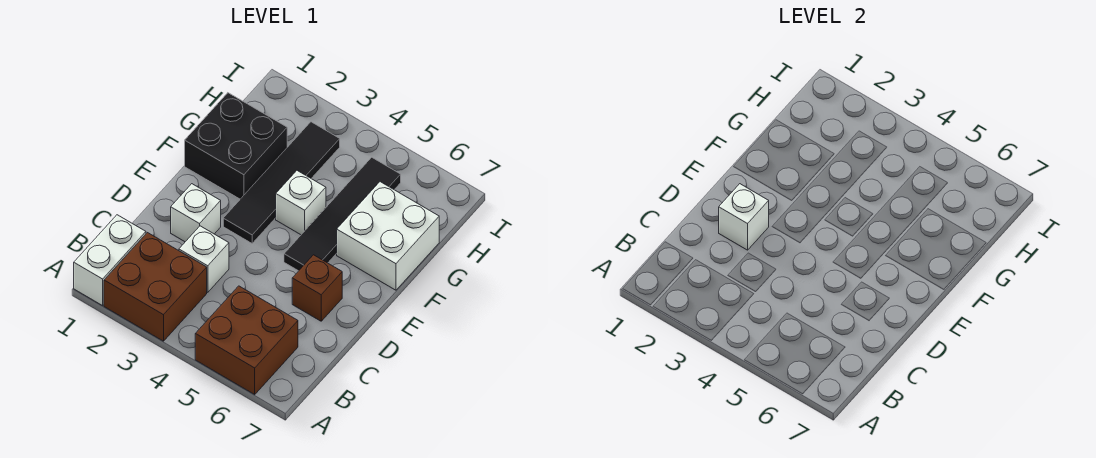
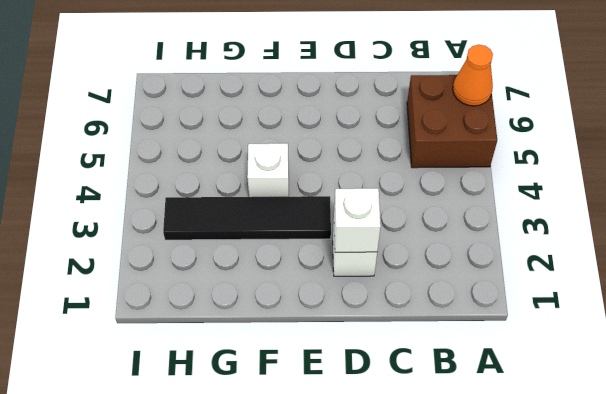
orange cone A6 level 2 -> none
none -> white brick A1:B1 level 1
none -> brown brick A2:B3 level 1
none -> white brick C3 level 1

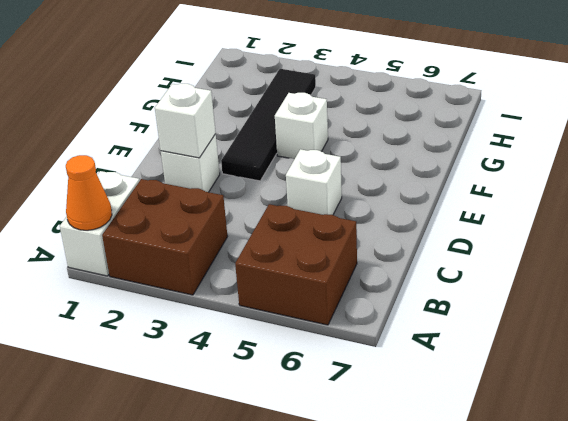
orange cone A1 level 2 -> none
white brick D5 level 1 -> white brick C3 level 1
none -> brown brick D6 level 1
none -> black tile E5:H5 level 1
none -> black brick F1:G2 level 1

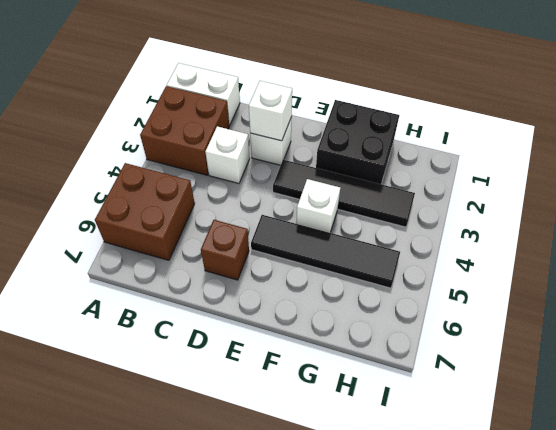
none -> white brick F6:G7 level 1

